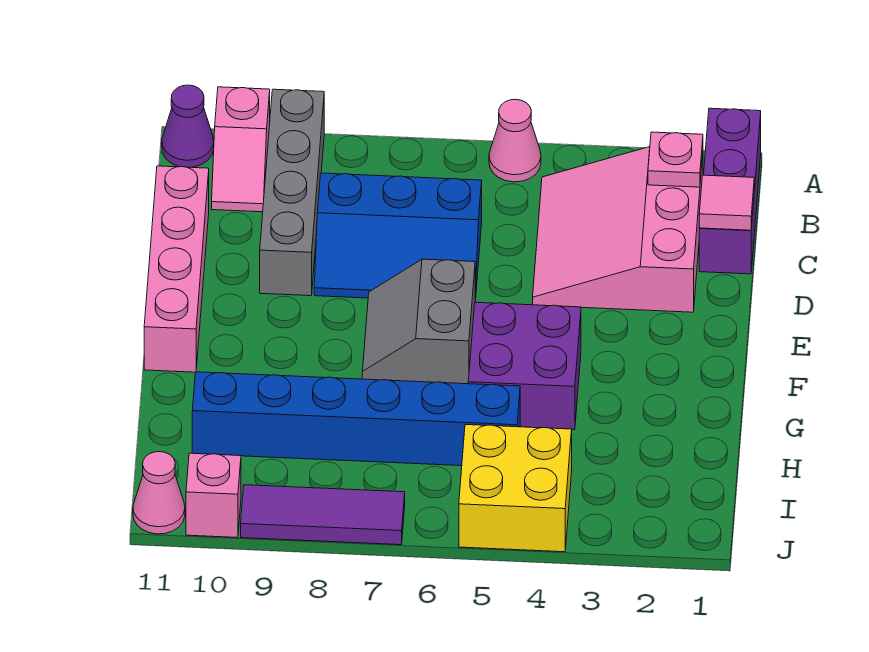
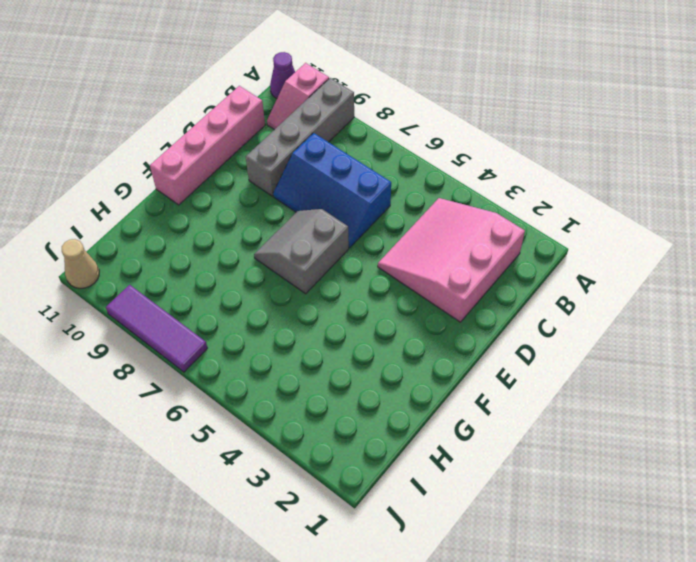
tan cone J11 level 1 -> pink cone J11 level 1
none -> purple brick A1:C1 level 1
none -> pink cone A5 level 1
none -> purple brick F4:G5 level 1

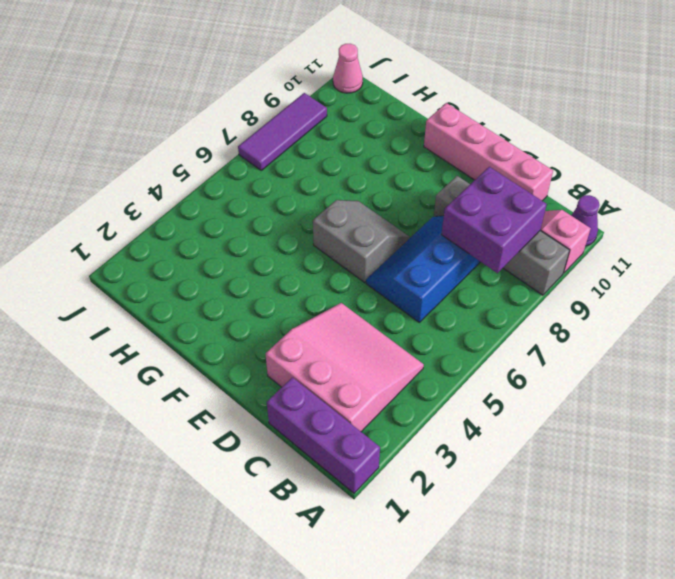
purple brick B8:C9 level 2 -> purple brick F4:G5 level 1
none -> pink cone A5 level 1
none -> blue brick H5:H10 level 1
none -> yellow brick I4:J5 level 1

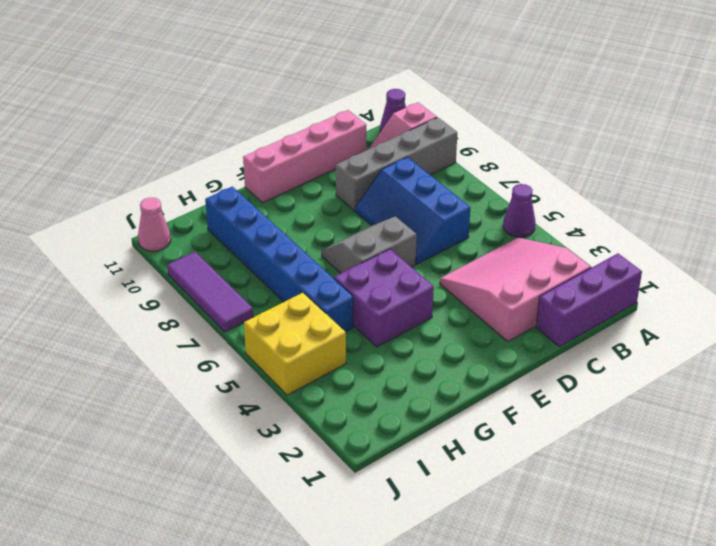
purple cone A5 level 1 -> pink cone A5 level 1
none -> pink brick J10 level 1
none -> pink plate B2 level 2
none -> pink tile C1 level 2

